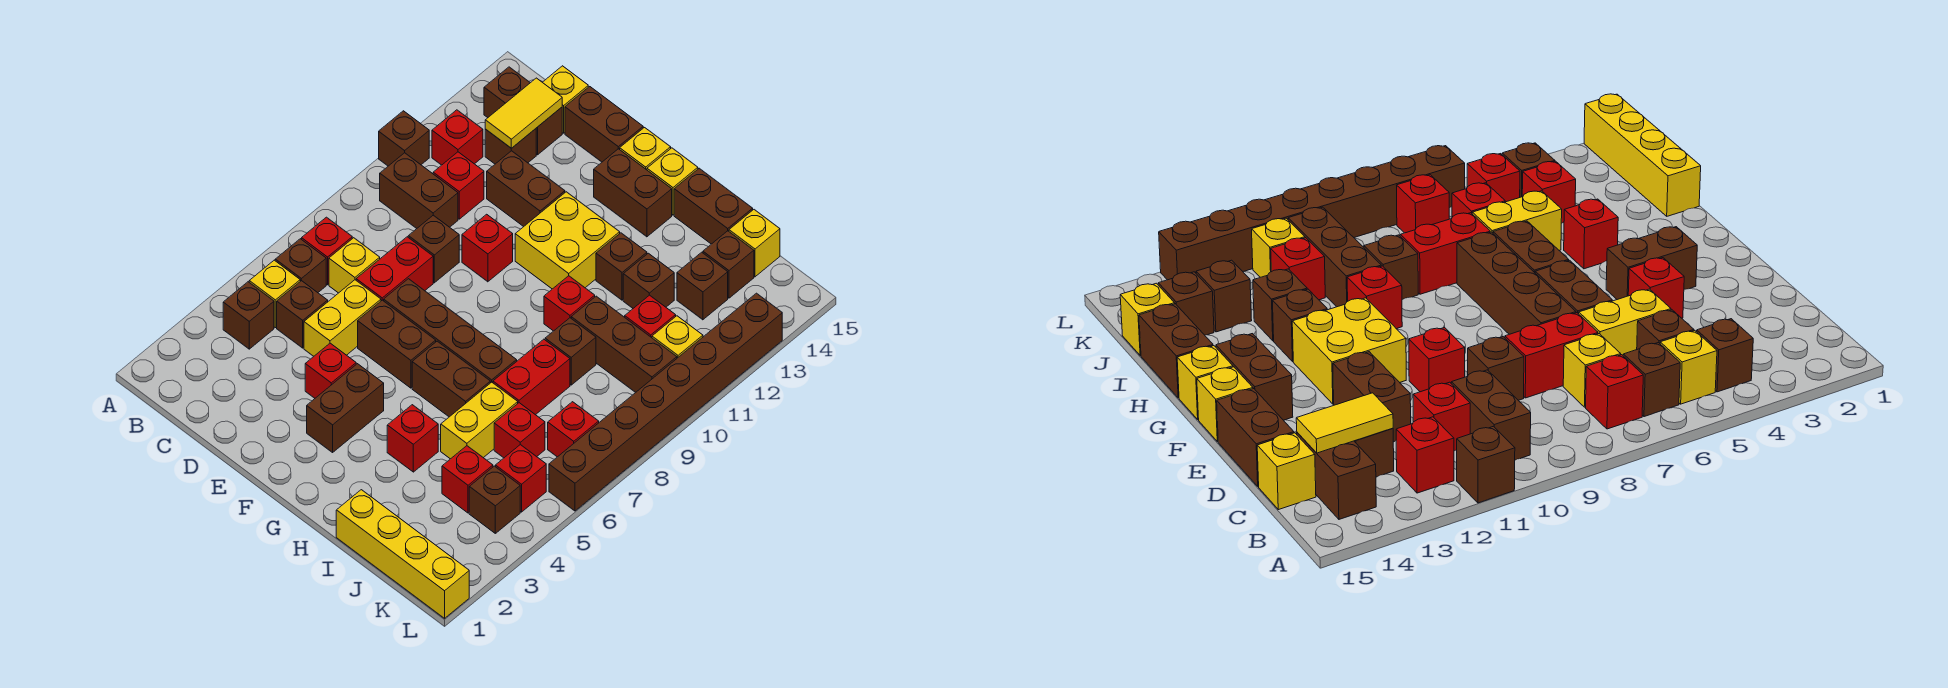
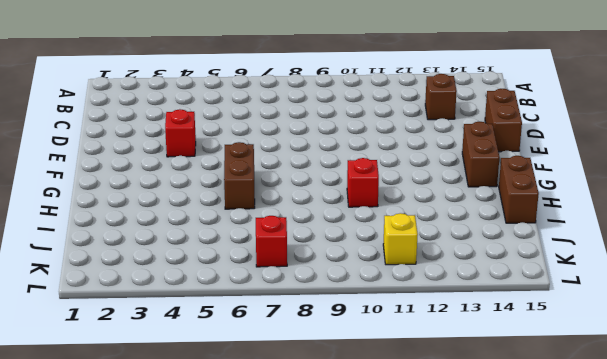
none -> brown brick A11 level 1
none -> brown brick B4 level 1
none -> yellow brick B5 level 1
none -> brown brick B6 level 1

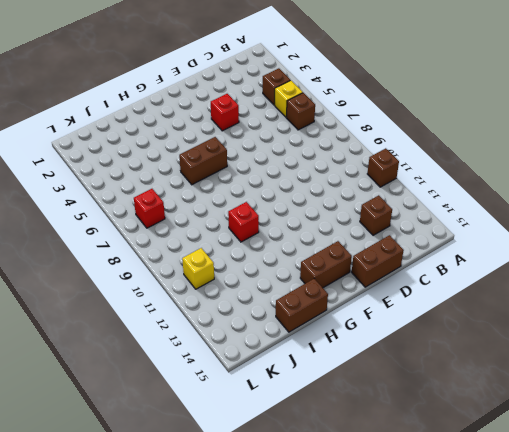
none -> red brick B7 level 1
none -> brown brick B10:C10 level 1
none -> red brick B12 level 1
none -> brown brick B14:C14 level 1

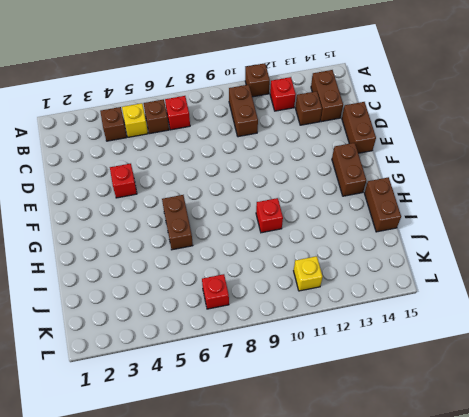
none -> brown brick C5 level 1
none -> yellow brick C7 level 1
none -> red brick C11 level 1
none -> yellow brick C15 level 1

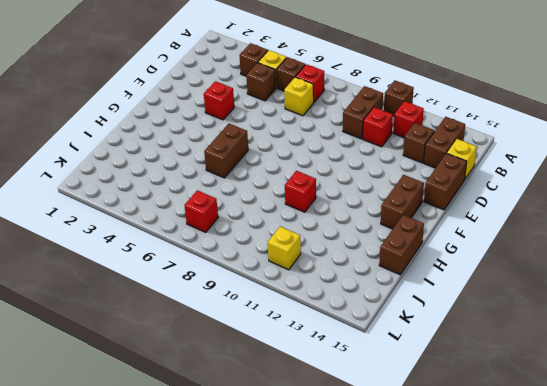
none -> yellow brick D5:D6 level 1
none -> red brick D7:D8 level 1
none -> brown brick D9 level 1
none -> brown brick D12:E12 level 1

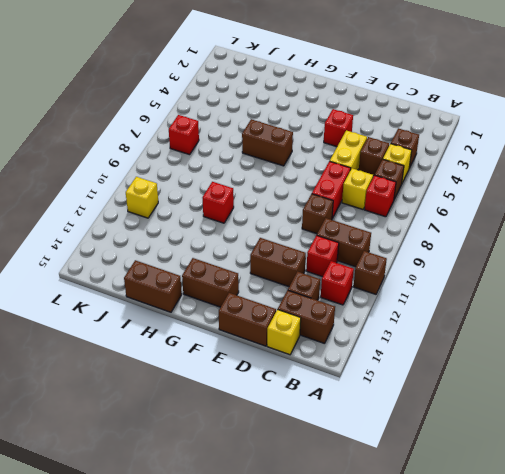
none -> brown brick E6:F6 level 1
none -> brown brick E7:H7 level 1
none -> red brick E10 level 1
none -> brown brick F3:F4 level 1

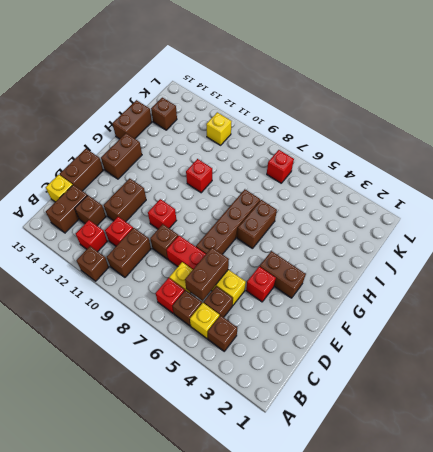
brown brick C6:D6 level 2 -> brown brick E6:F6 level 1
none -> yellow brick F11:G12 level 1
none -> yellow brick F15 level 1
none -> yellow brick G15 level 1
none -> red brick H4 level 1

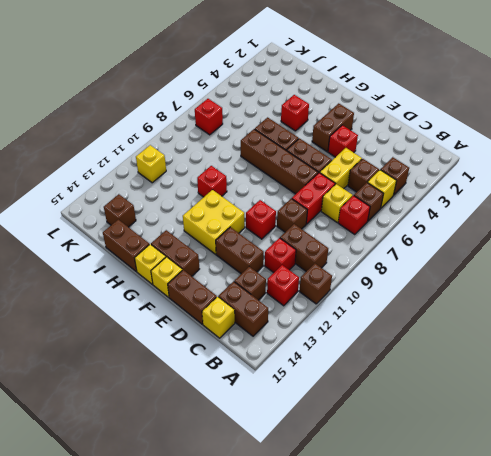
none -> brown brick H12 level 1
none -> yellow brick I1:L1 level 1
none -> yellow brick I5:I6 level 1
none -> red brick I7:I8 level 1

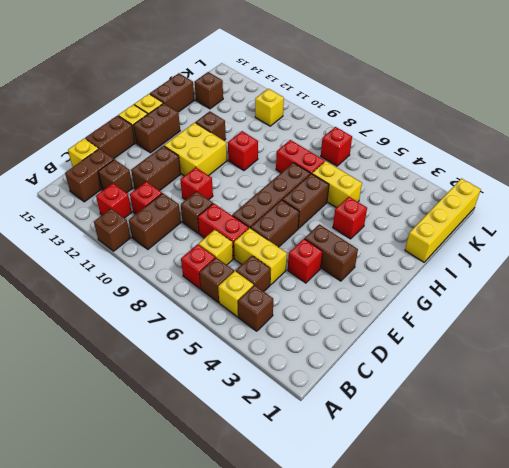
none -> brown brick I9 level 1
none -> brown brick I10:K10 level 1
none -> brown brick I12 level 1
none -> red brick J4 level 1

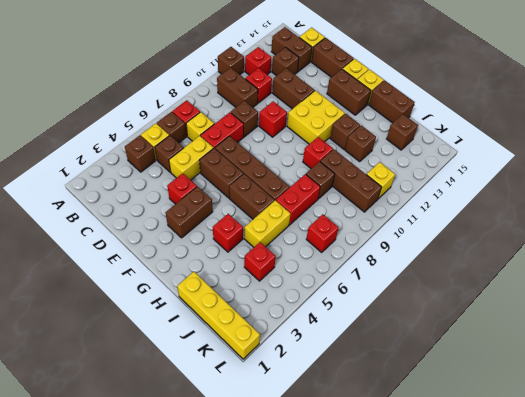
none -> red brick J6 level 1
none -> red brick J11 level 1
none -> brown brick J13 level 1
none -> yellow brick J15 level 1

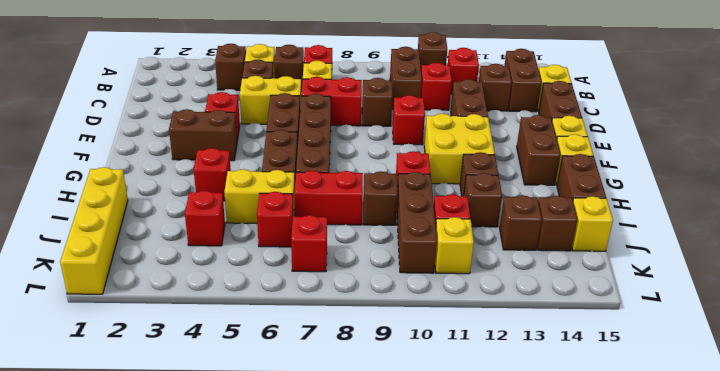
none -> brown brick K4 level 1
none -> red brick K5 level 1
none -> brown brick L6:L13 level 1
none -> yellow tile C13:C14 level 2

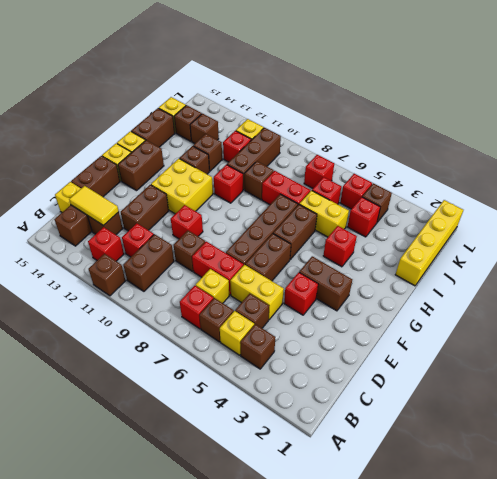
none -> brown brick L6:L13 level 1

